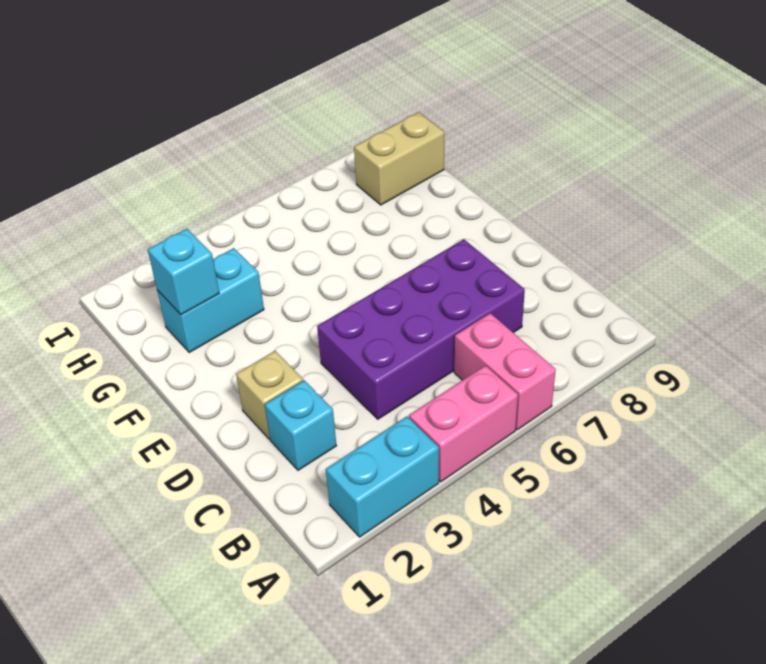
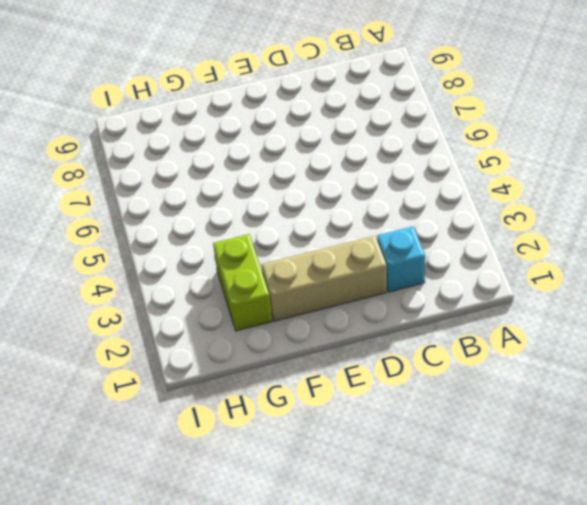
tan brick D2:F2 level 1 -> tan brick D2 level 1
lime brick G2:G3 level 1 -> cyan brick G2:G3 level 1
none -> cyan brick A2:A3 level 1
none -> pink brick A4:A5 level 1

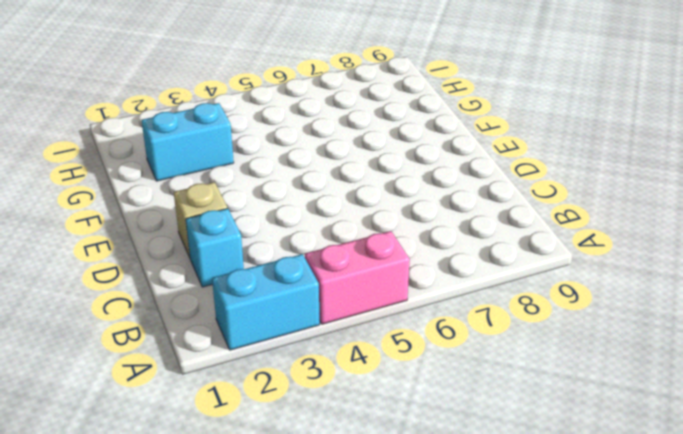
none -> pink brick A6:B6 level 1
none -> purple brick C4:D7 level 1

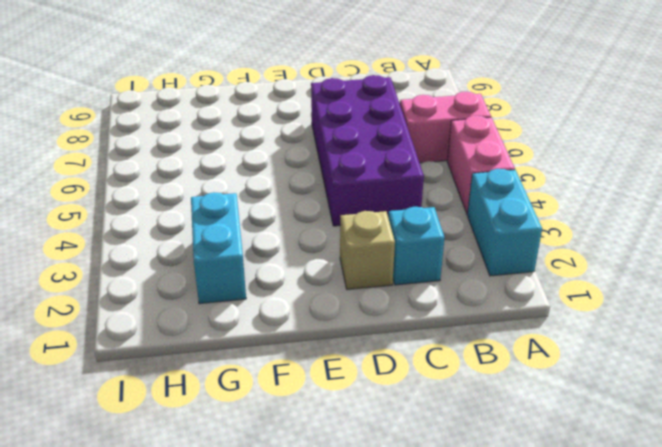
none -> tan brick H8:H9 level 1
none -> cyan brick G2 level 2

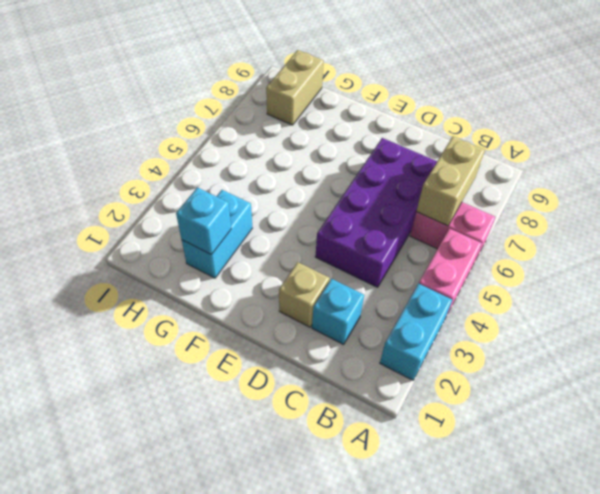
tan brick B6:B7 level 2 -> none

